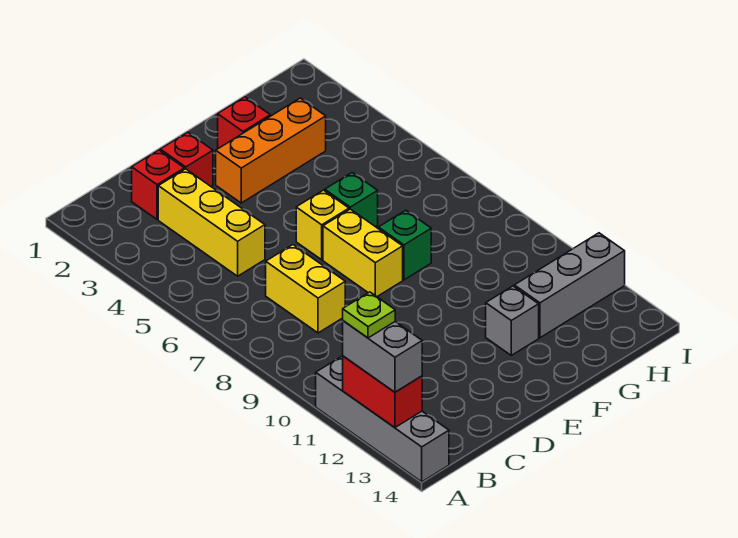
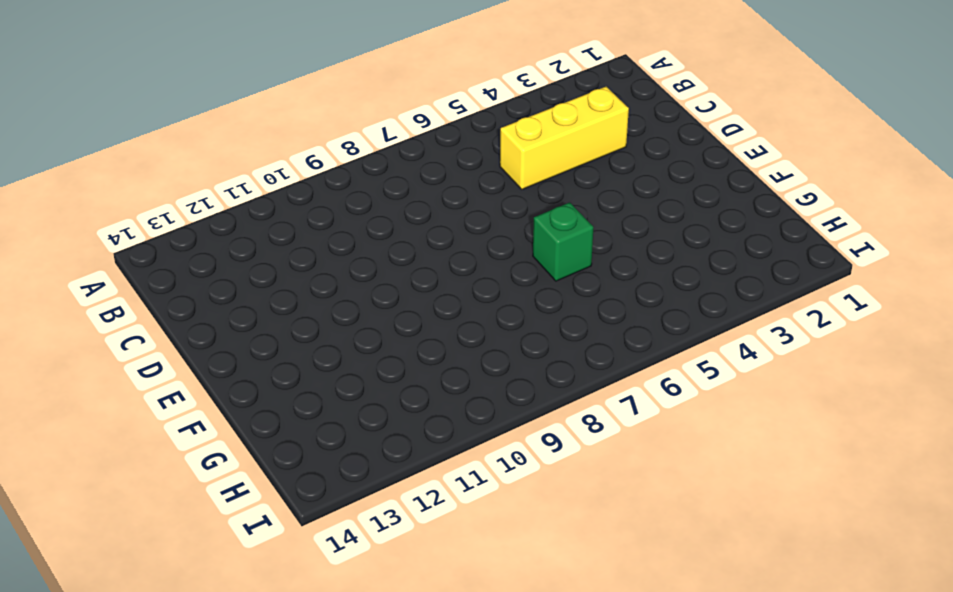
none -> grey brick A11:A14 level 1
none -> red brick C2 level 1
none -> yellow brick C7:C8 level 1

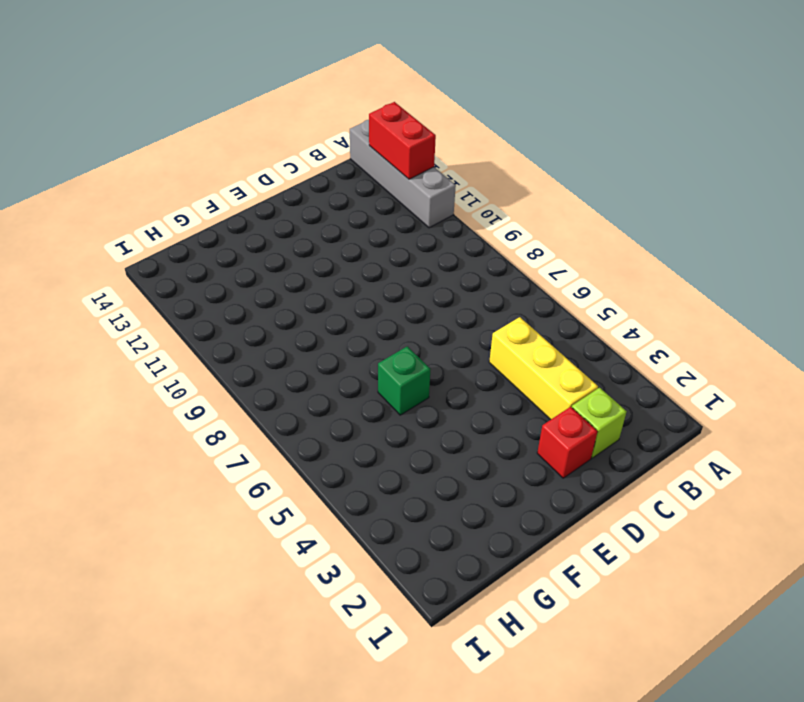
lime brick C2 level 1 -> red brick C2 level 1
none -> yellow brick C7:C8 level 1
none -> orange brick E3:G3 level 1
none -> yellow brick E6 level 1

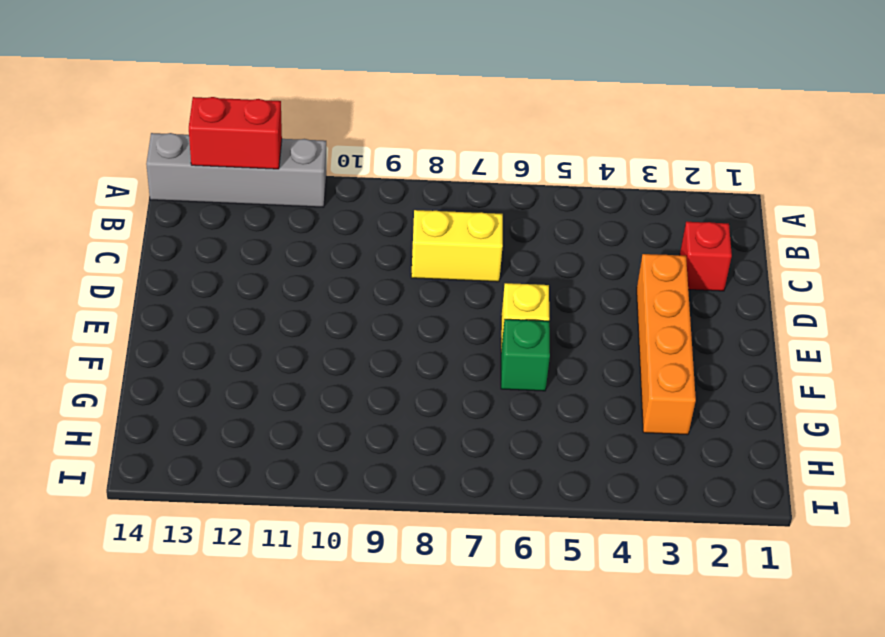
orange brick D3:G3 level 1 -> orange brick E3:G3 level 1
none -> yellow brick C3:C5 level 1
none -> red brick D2 level 1
none -> yellow brick E7:E8 level 1

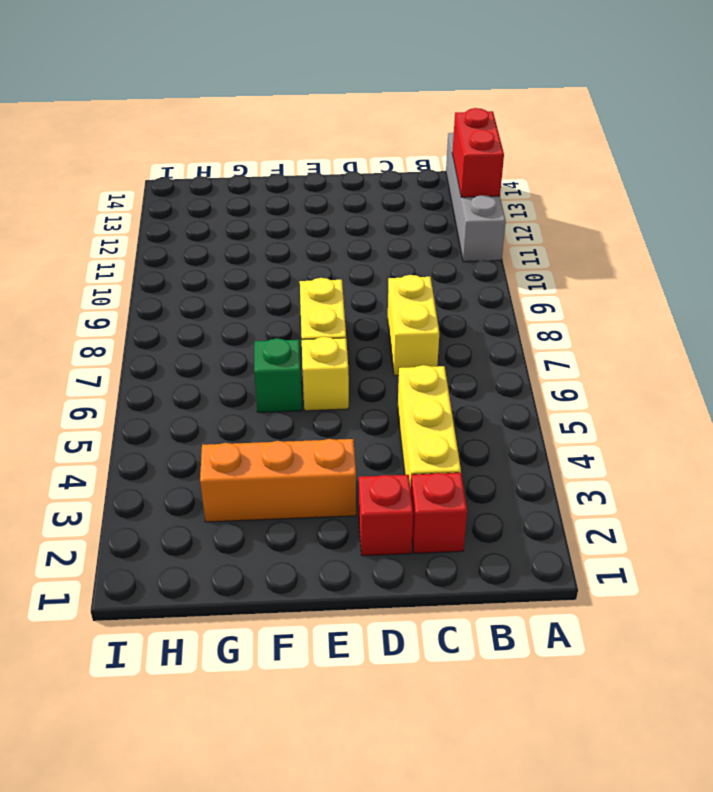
none -> red brick F2 level 1
none -> green brick F8 level 1
none -> grey brick F12 level 1

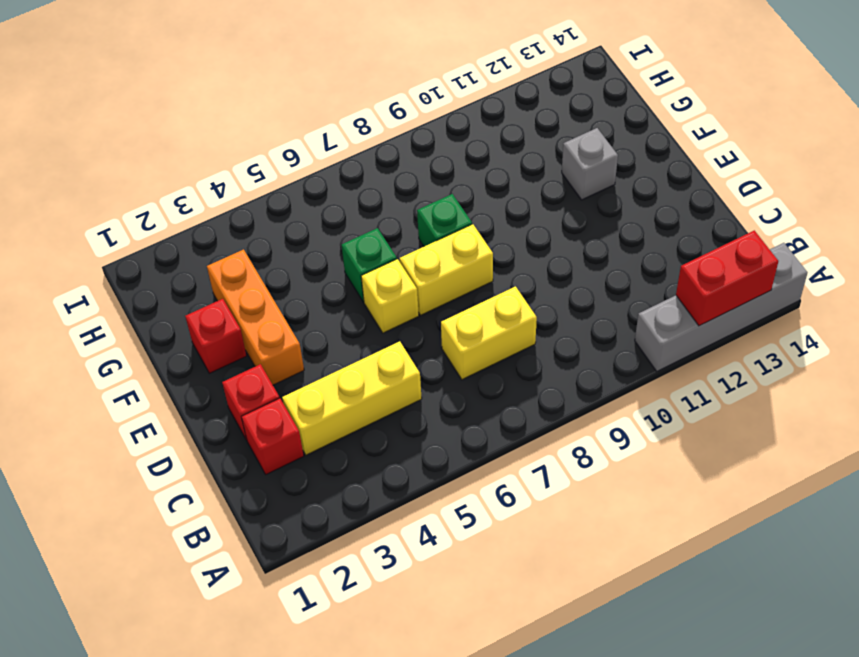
none -> grey brick G12:I12 level 1
none -> grey brick A12:A13 level 3
none -> lime plate A12 level 4

